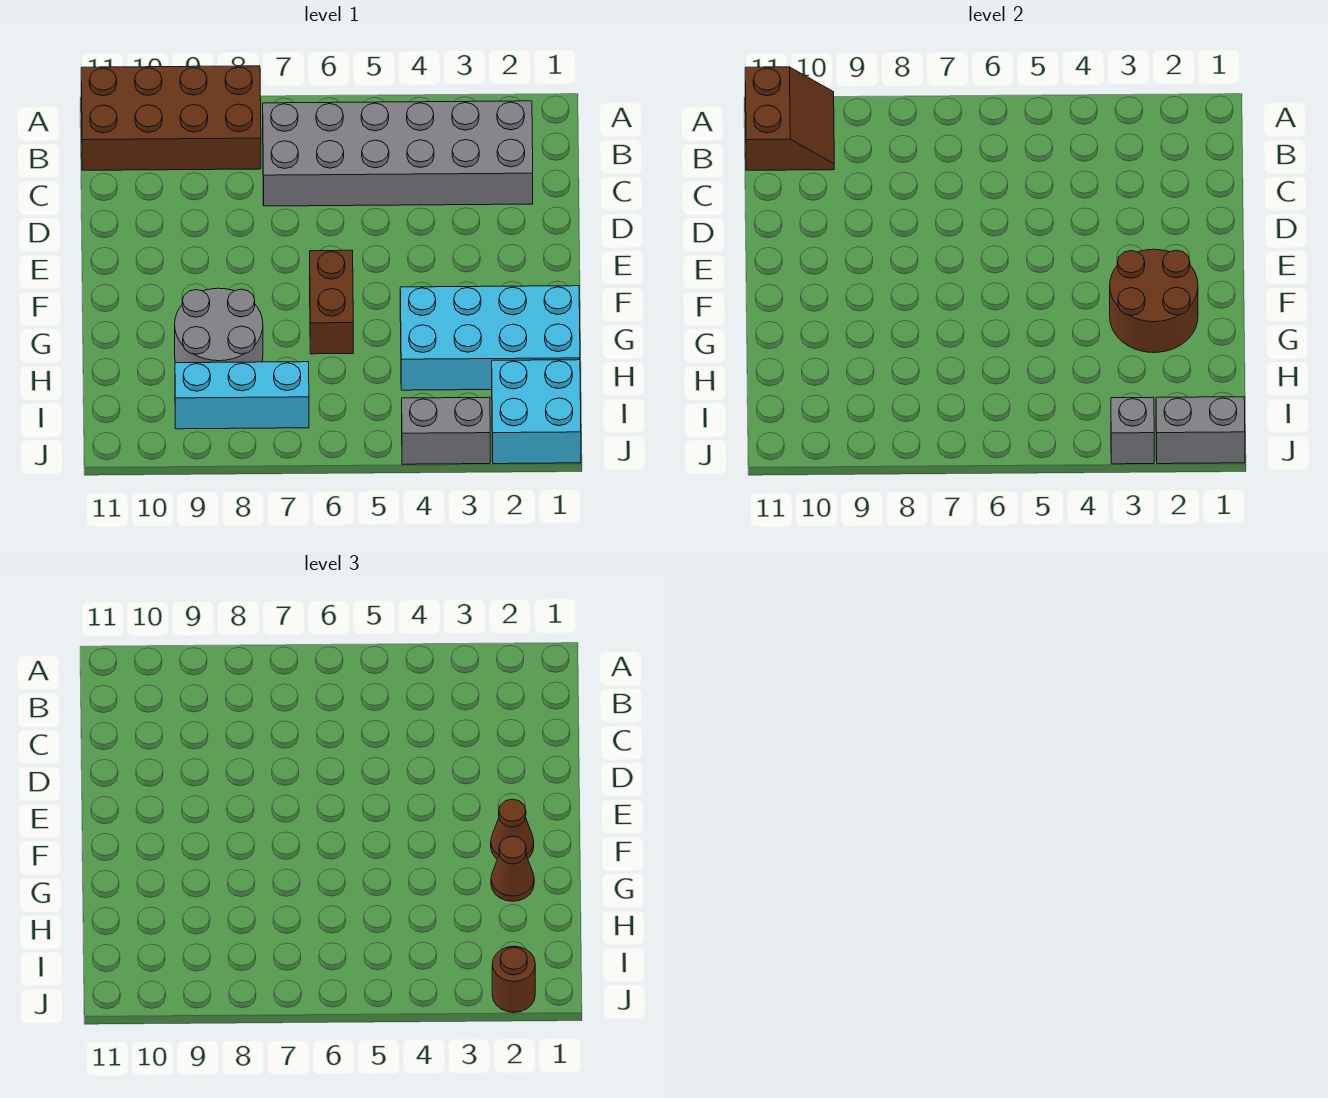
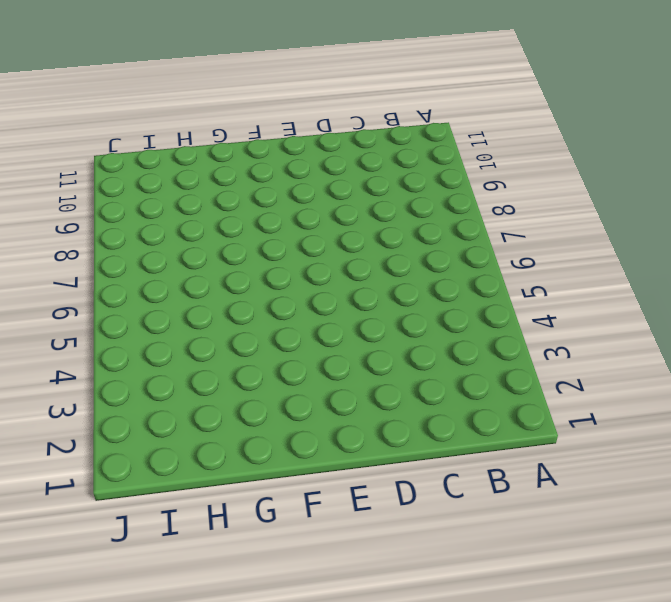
none -> brown brick A8:B11 level 1
none -> grey brick B2:C7 level 1
none -> brown brick F6:G6 level 1

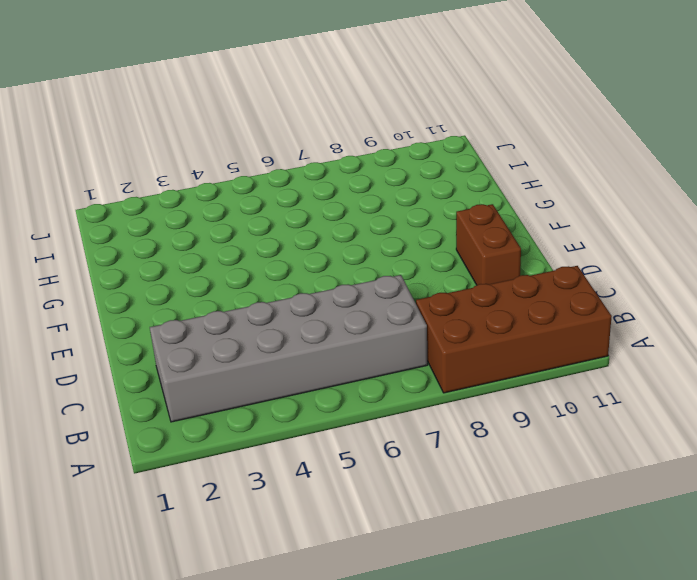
brown brick D10:E10 level 1 -> brown brick F6:G6 level 1
none -> cyan brick G1:H4 level 1
none -> grey round brick G8:H9 level 1
none -> cyan brick I1:J2 level 1

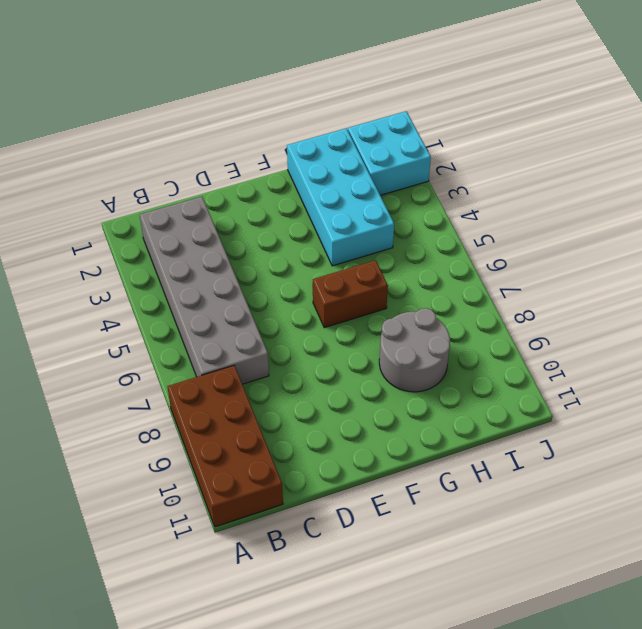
none -> cyan brick I7:I9 level 1
none -> grey brick J3:J4 level 1
none -> brown slope A10:B11 level 2 top 11

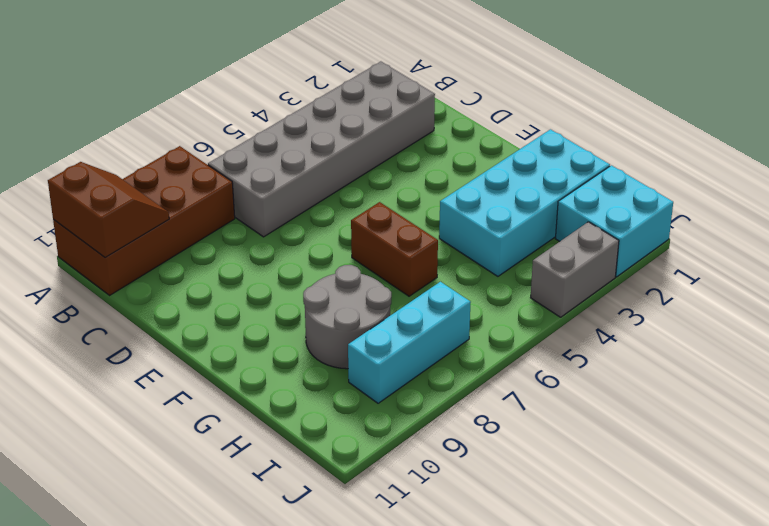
none -> brown round brick F2:G3 level 2
none -> grey brick J1:J2 level 2
none -> grey brick J3 level 2

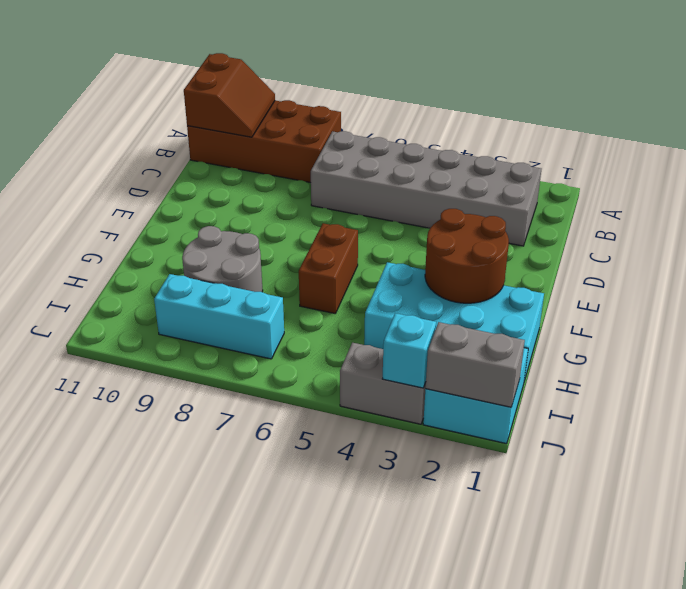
cyan brick J3 level 2 -> grey brick J3 level 2
none -> brown cone F2 level 3
none -> brown cone G2 level 3
none -> brown round brick J2 level 3

